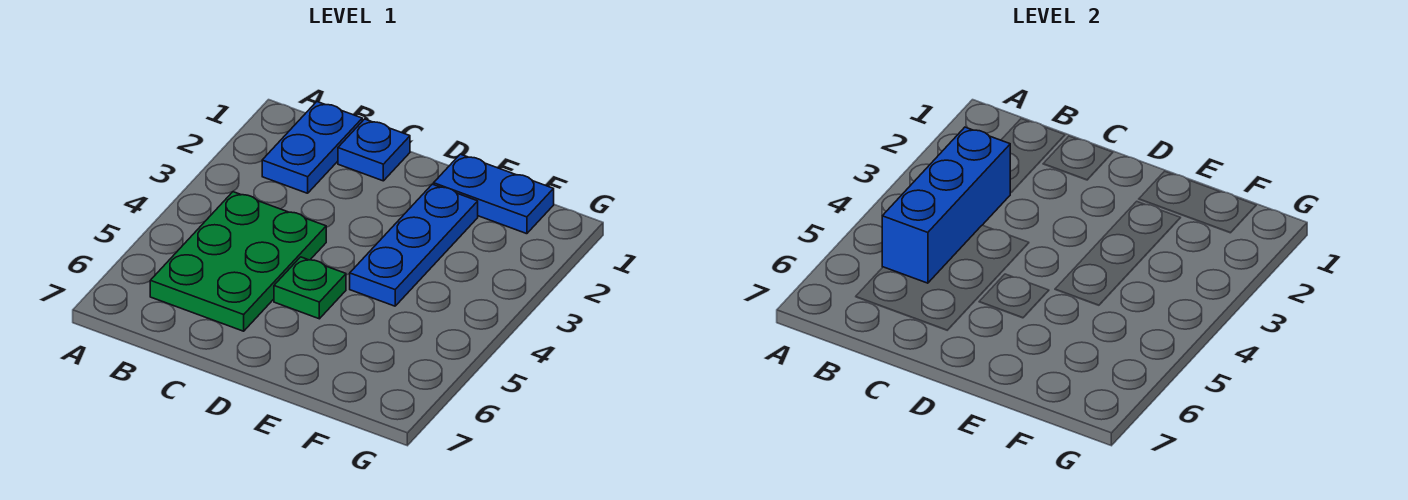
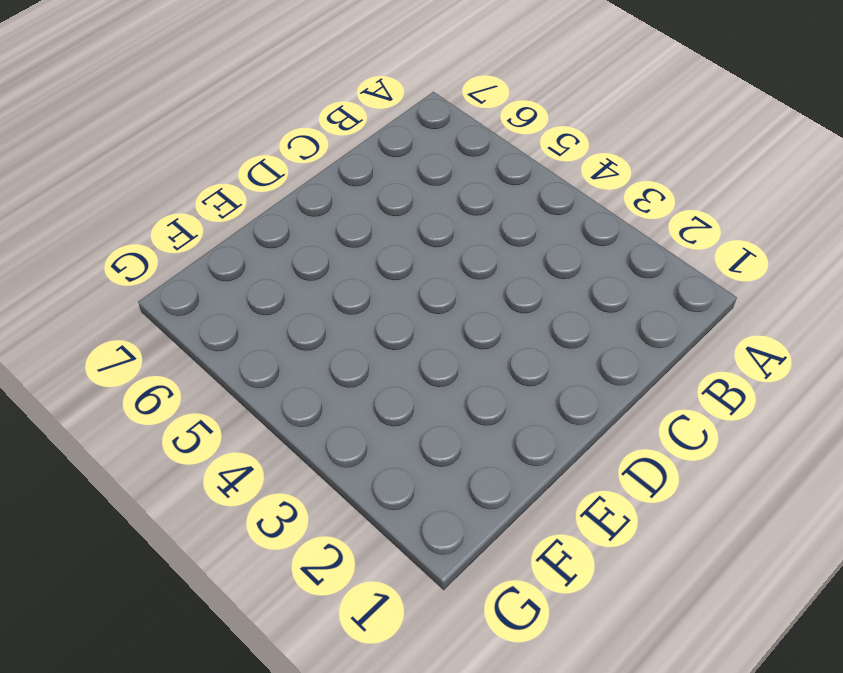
none -> blue plate B1:B2 level 1
none -> green plate B4:C6 level 1

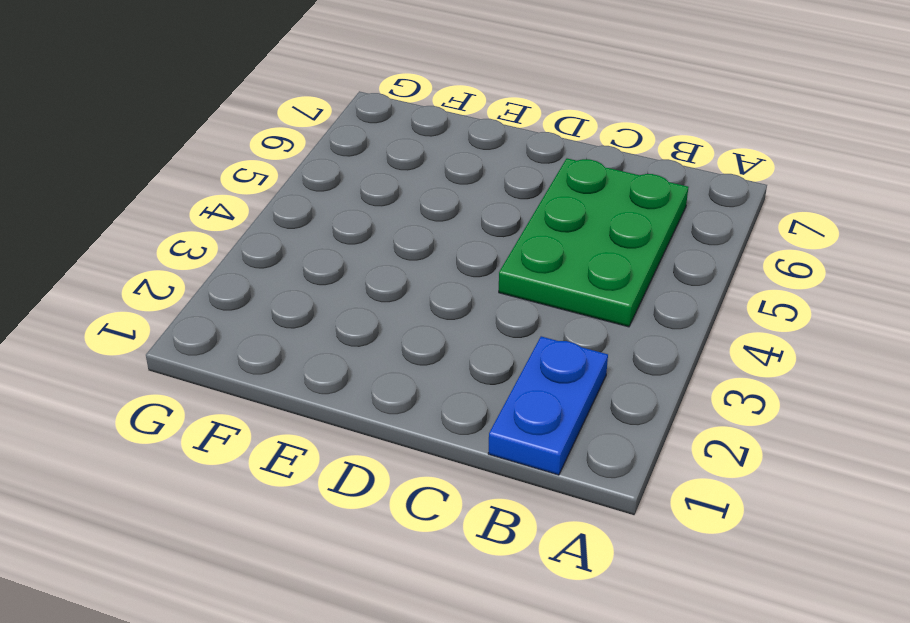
none -> blue plate C1 level 1
none -> green plate D5 level 1

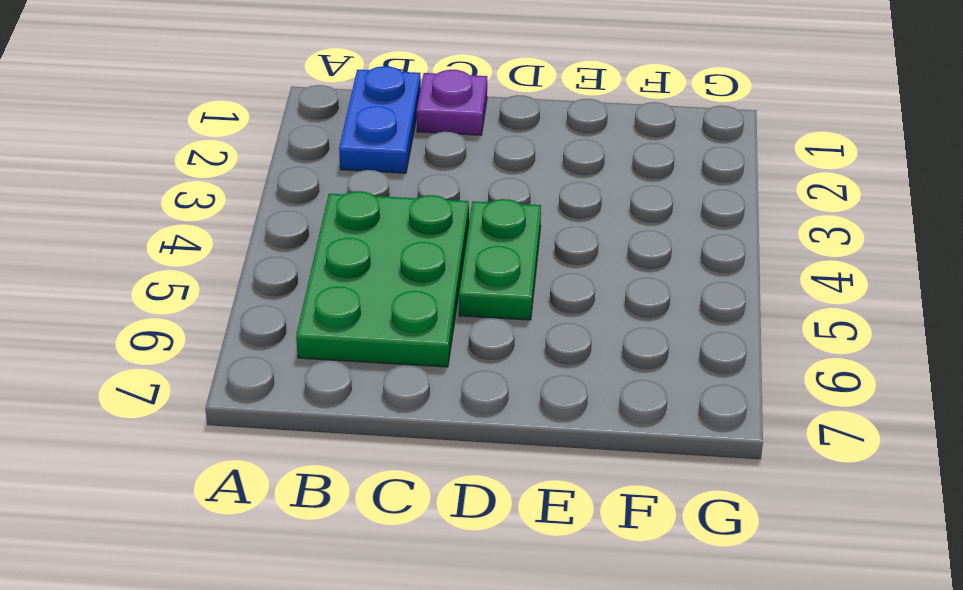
purple plate C1 level 1 -> blue plate C1 level 1
green plate D4:D5 level 1 -> green plate D5 level 1
none -> blue plate E1:F1 level 1
none -> blue plate E2:E4 level 1

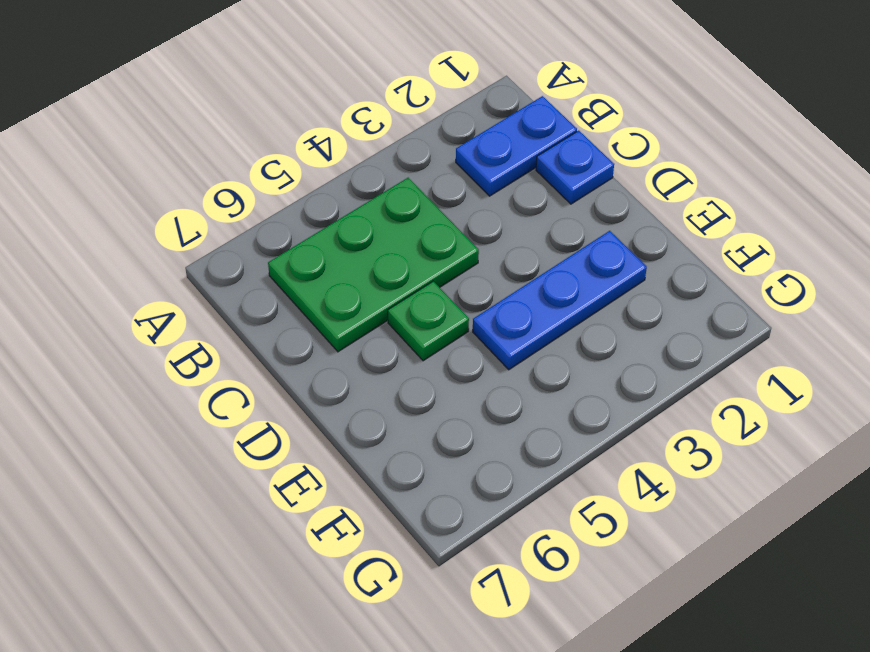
none -> blue plate E1:F1 level 1
none -> blue brick B3:B5 level 2

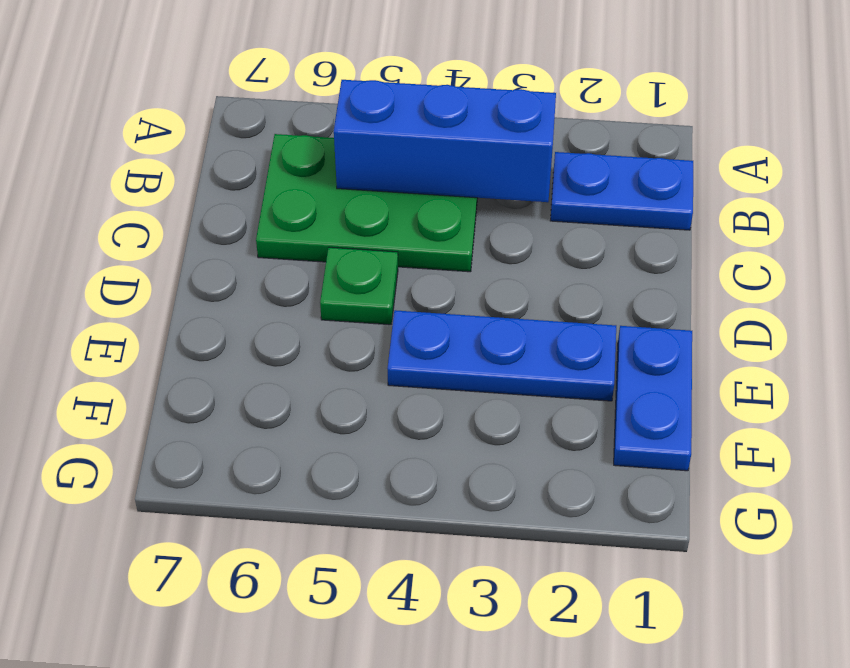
none -> blue plate C1 level 1

